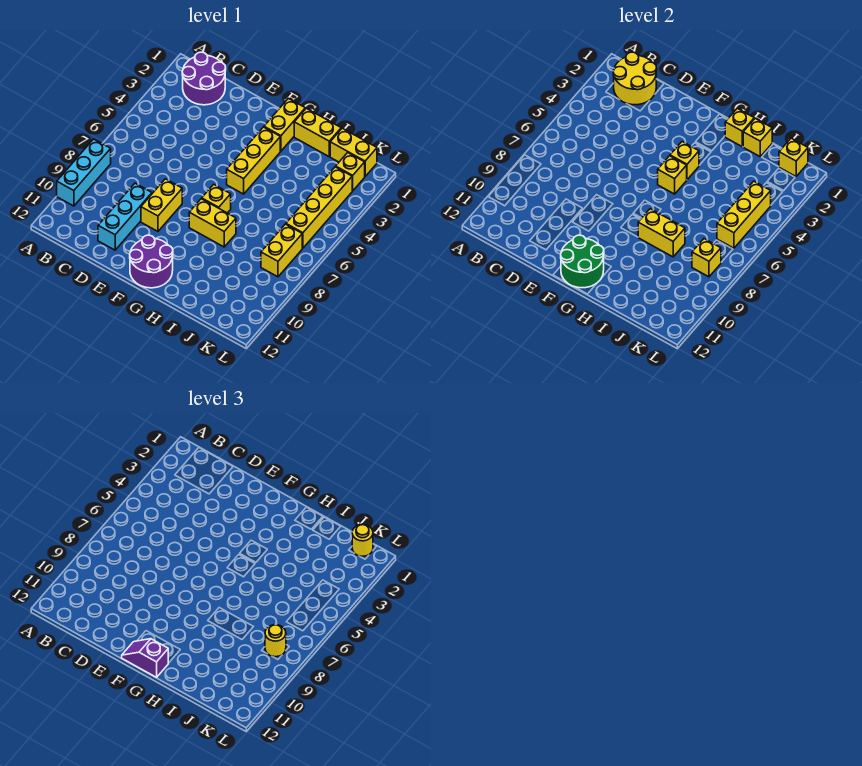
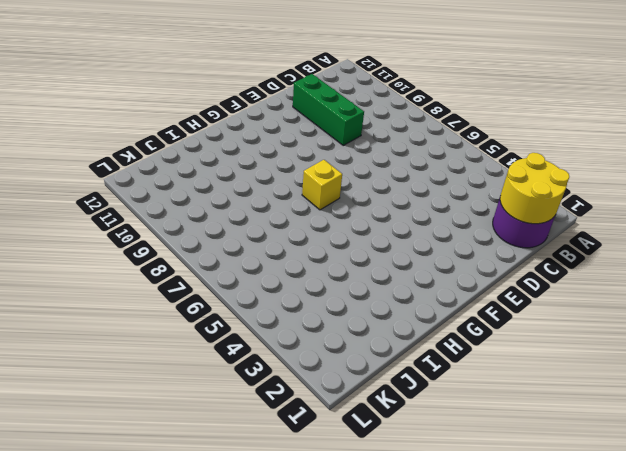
green brick D9:D11 level 1 -> cyan brick D9:D11 level 1
none -> cyan brick A8:A10 level 1
none -> yellow brick E8:E9 level 1
none -> purple round brick F11:G12 level 1

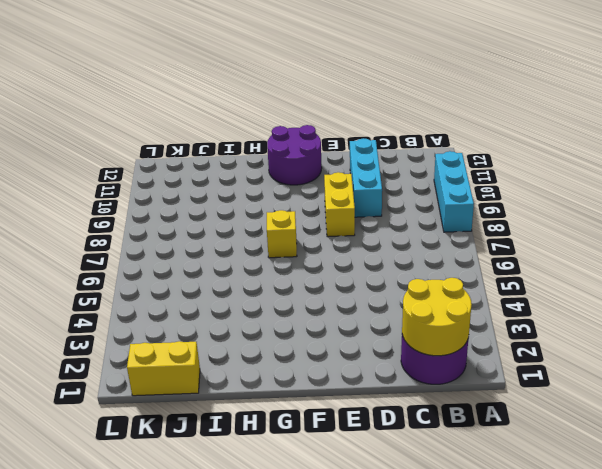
none -> yellow brick G1:G2 level 1
none -> yellow brick G3:G5 level 1
none -> yellow brick G8:H8 level 1

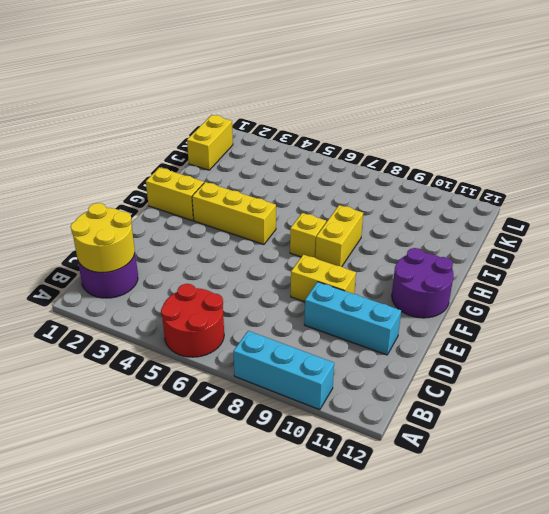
red round brick A5:B6 level 1 -> none
none -> yellow brick H1:I1 level 1
none -> yellow brick K2 level 1
none -> yellow brick K3:K6 level 1

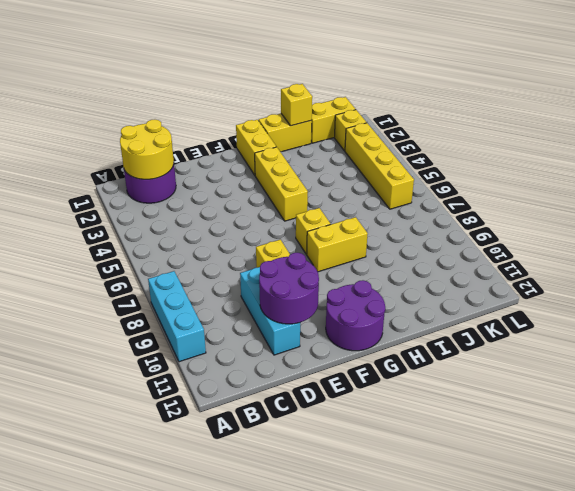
purple round brick D10:E11 level 2 -> none
none -> yellow brick K7:K8 level 1
none -> green round brick F11:G12 level 2
none -> yellow brick G4 level 2

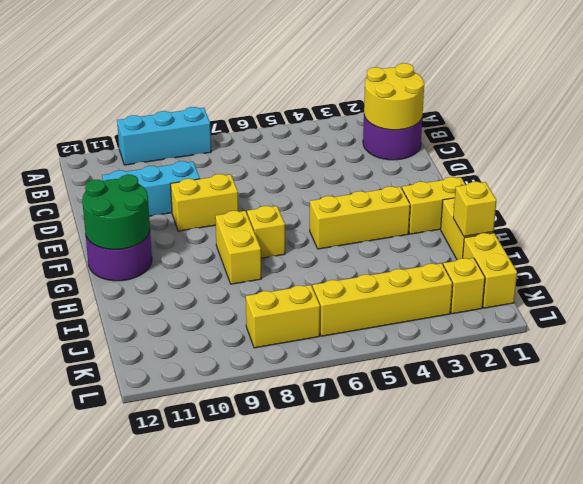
none -> yellow brick G4 level 2
none -> yellow brick G5 level 2
none -> yellow brick H1 level 2

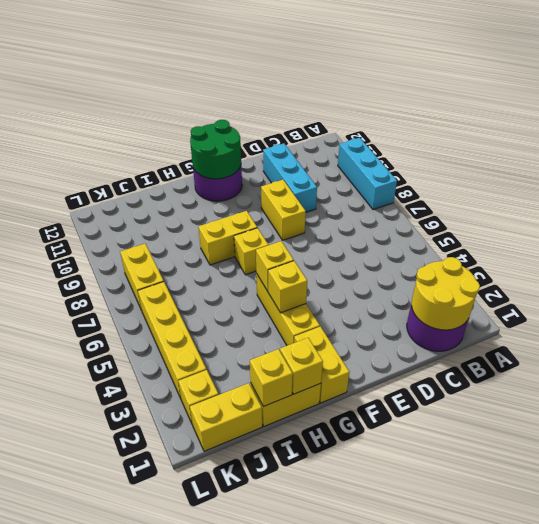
none -> yellow brick H8:I8 level 2
none -> yellow brick K1 level 2
none -> yellow brick K4:K6 level 2

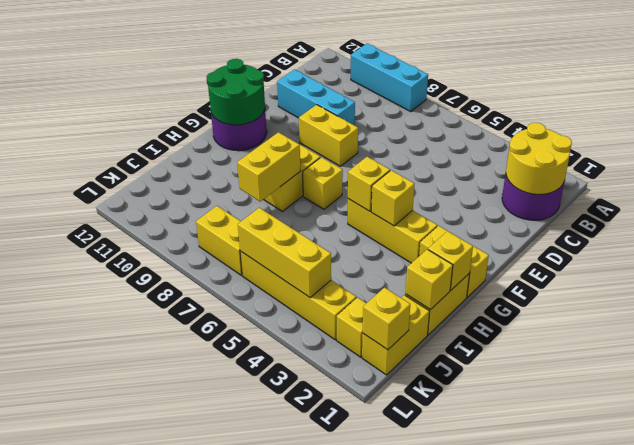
none -> yellow brick K8 level 2
none -> purple slope F12:G12 level 3 top G
none -> yellow round brick K1 level 3

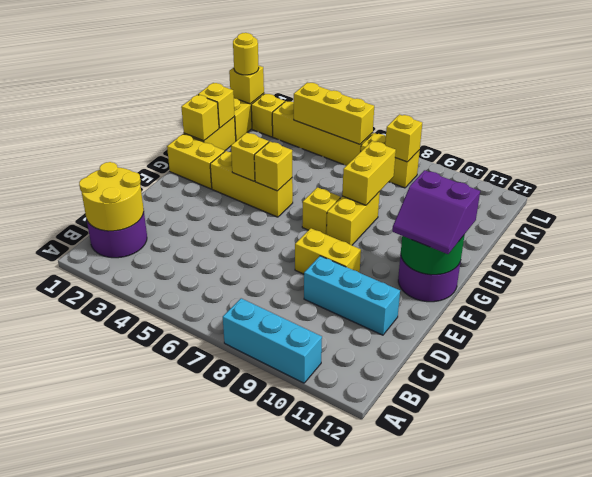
purple slope F11:G12 level 3 top G -> purple slope F12:G12 level 3 top G
none -> yellow round brick K8 level 3

